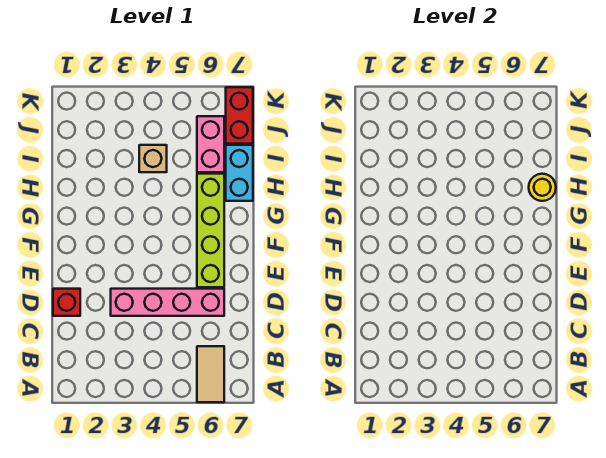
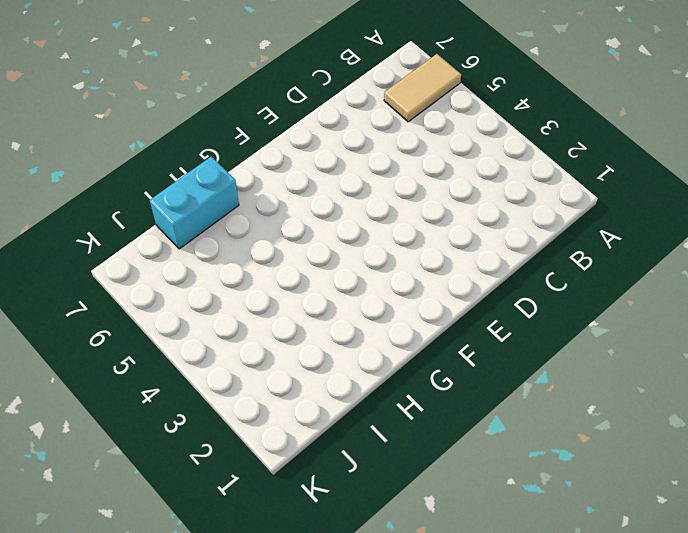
none -> red brick D1 level 1
none -> pink brick D3:D6 level 1

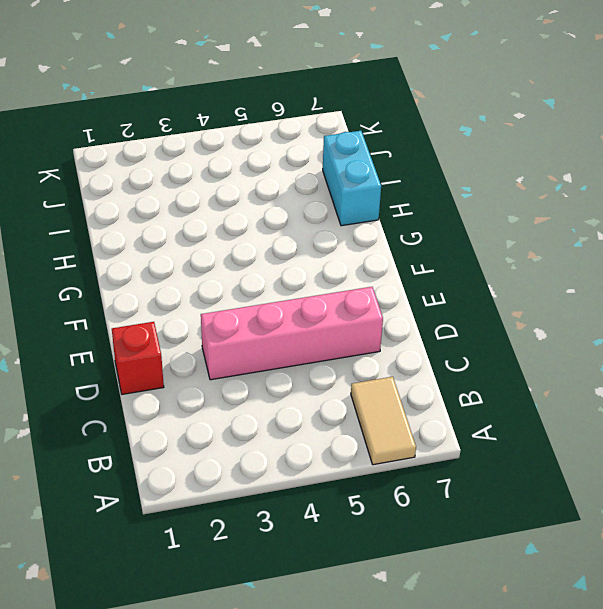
none -> lime brick E6:H6 level 1
none -> tan brick I4 level 1

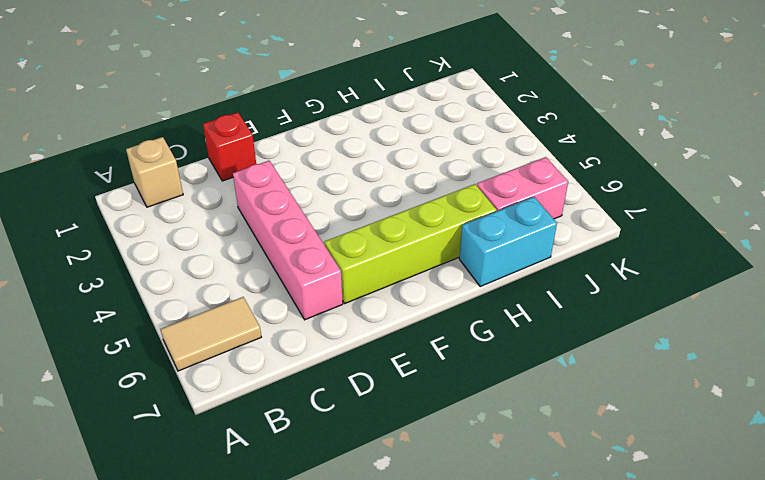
tan brick B1 level 1 -> tan brick I4 level 1
none -> red brick J7:K7 level 1
none -> yellow round brick H7 level 2

